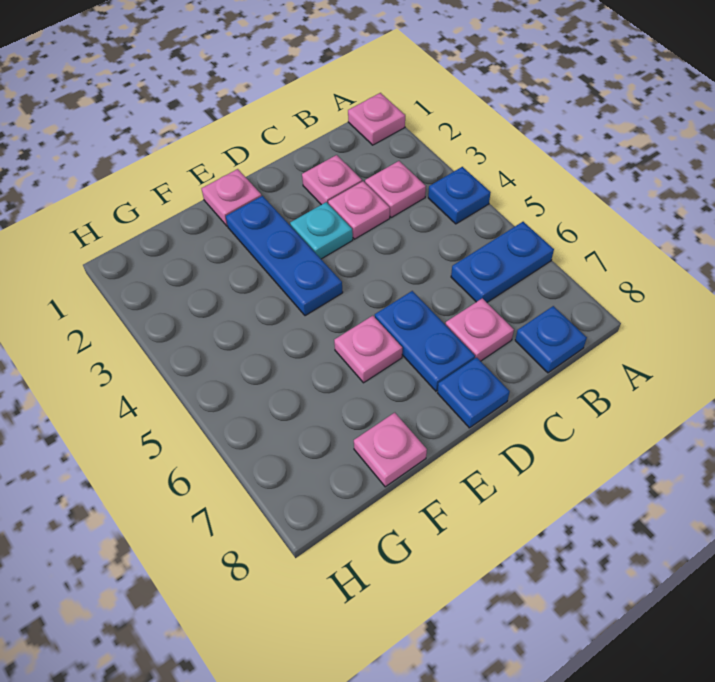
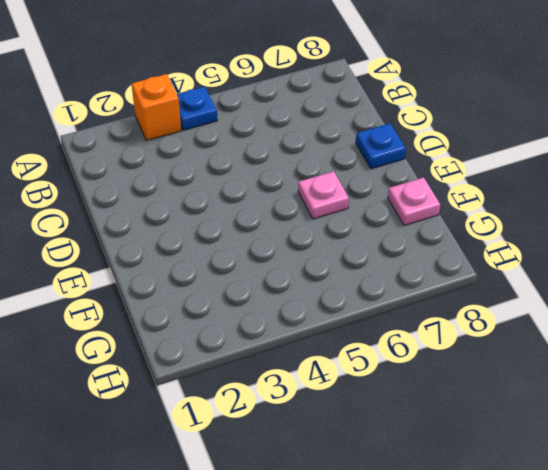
orange brick A3 level 1 -> none
none -> pink plate A1 level 1
none -> blue plate A6:B6 level 1
none -> pink plate B3 level 1

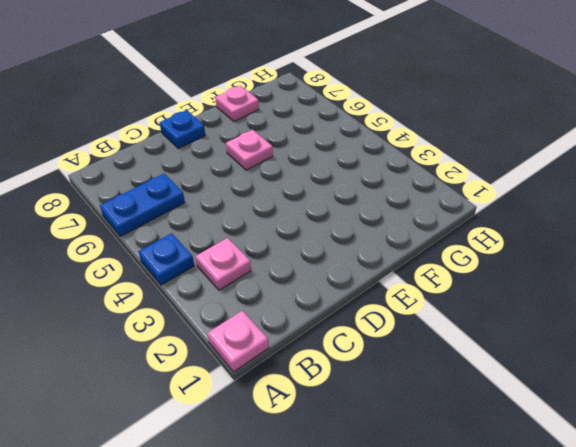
none -> blue plate B8 level 1
none -> pink plate C2 level 1
none -> pink plate C3 level 1

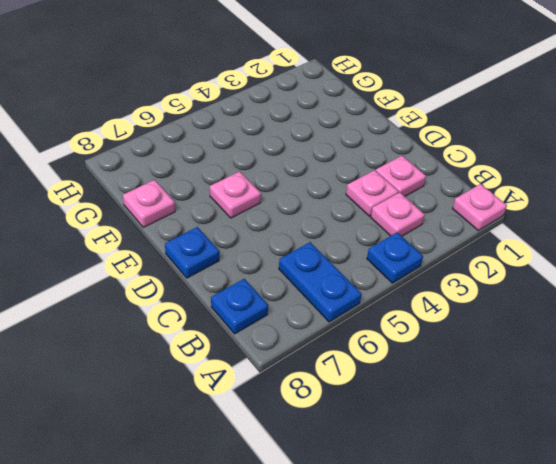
none -> pink plate C7 level 1
none -> cyan plate D3 level 1
none -> blue plate D6:D7 level 1

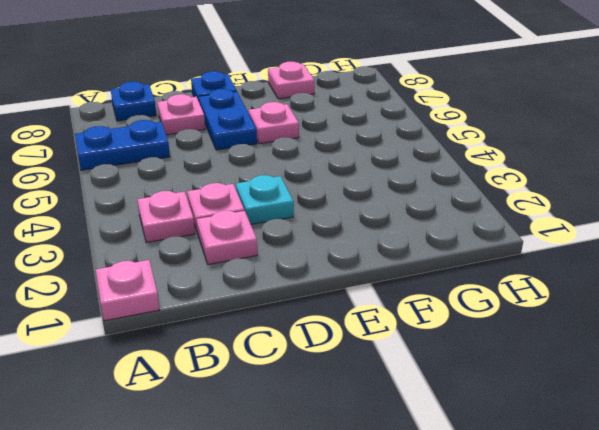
none -> blue plate A4 level 1
none -> pink plate E1 level 1
none -> blue plate E2:E4 level 1

